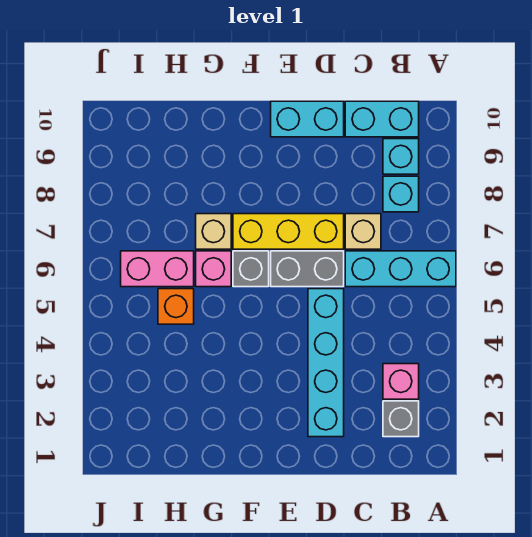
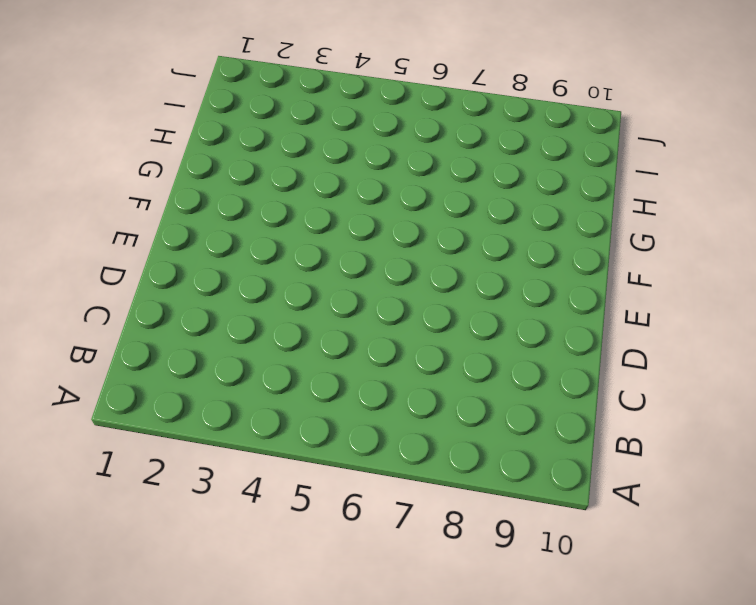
none -> cyan brick A6:C6 level 1
none -> grey brick B2 level 1
none -> pink brick B3 level 1

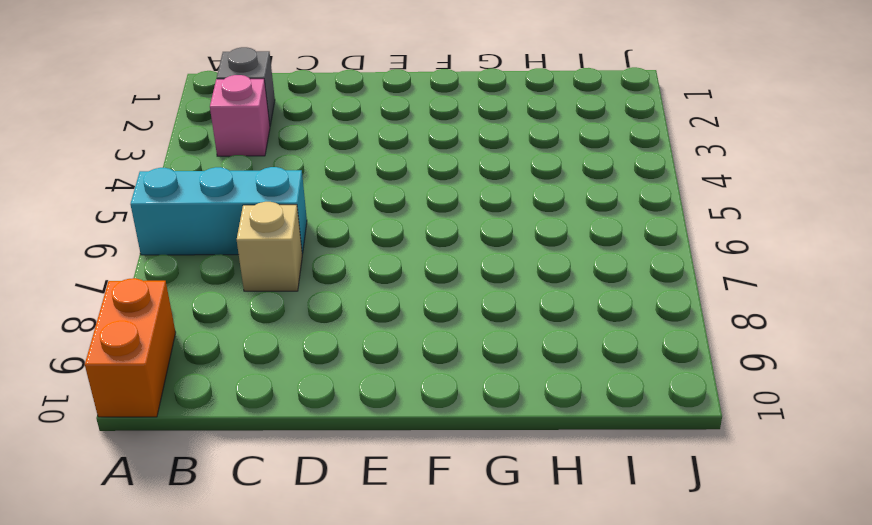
orange brick A9:A10 level 1 -> none
none -> cyan brick B8 level 1
none -> cyan brick B9 level 1
none -> cyan brick B10:C10 level 1

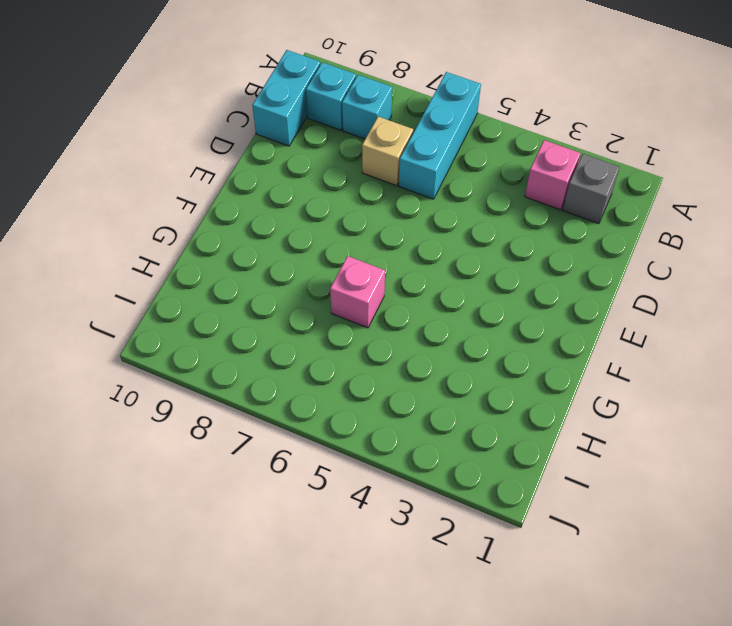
none -> cyan brick D2:D5 level 1
none -> grey brick D6:E6 level 1
none -> yellow brick D7:F7 level 1

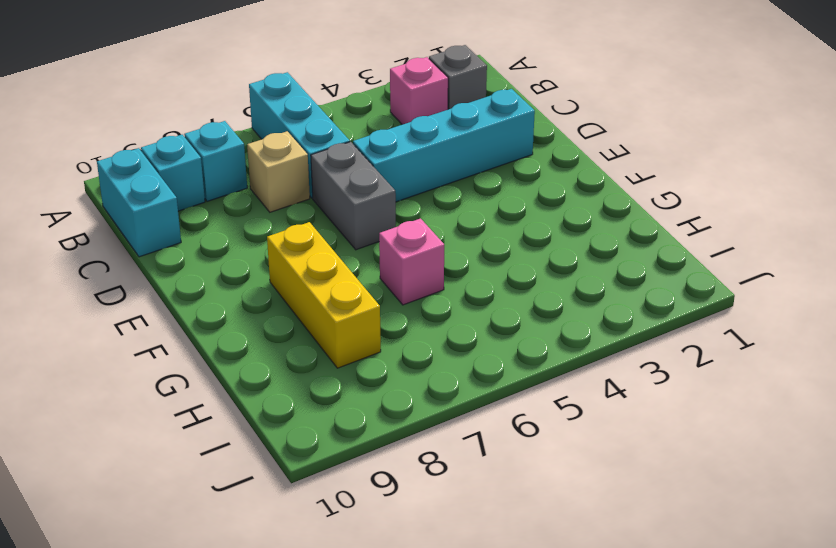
yellow brick F8:H8 level 1 -> yellow brick D7:F7 level 1
none -> cyan brick D10:E10 level 1
none -> grey brick F6 level 1
none -> tan brick G7 level 1

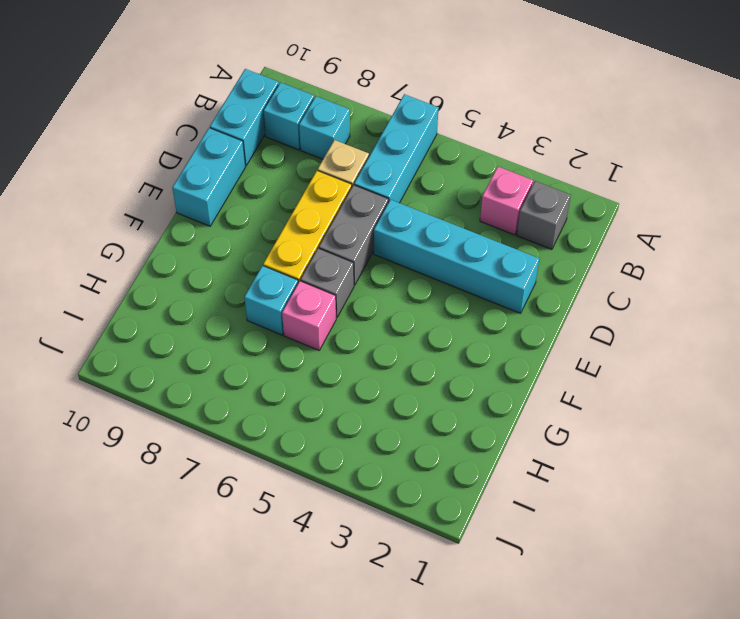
cyan brick G7 level 1 -> tan brick G7 level 1
none -> orange brick H5 level 1
none -> pink brick H6:I6 level 1

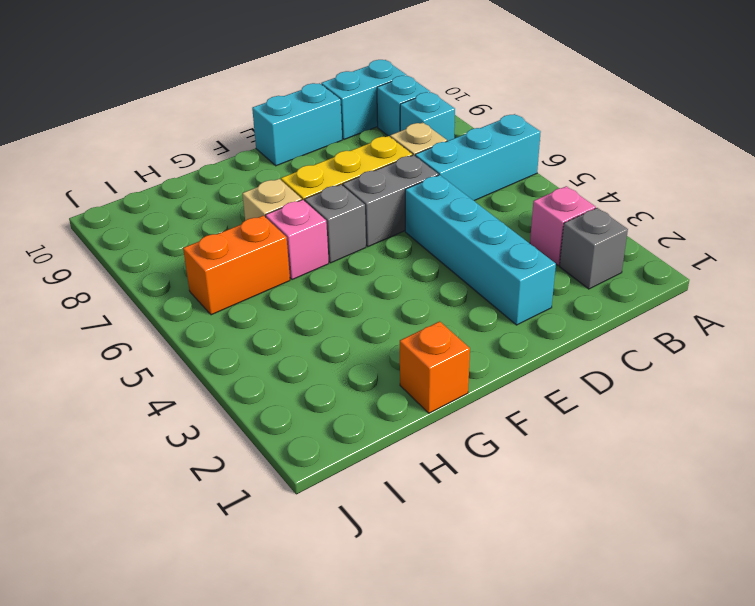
orange brick G1 level 1 -> orange brick H5 level 1
orange brick H6:I6 level 1 -> pink brick H6:I6 level 1

